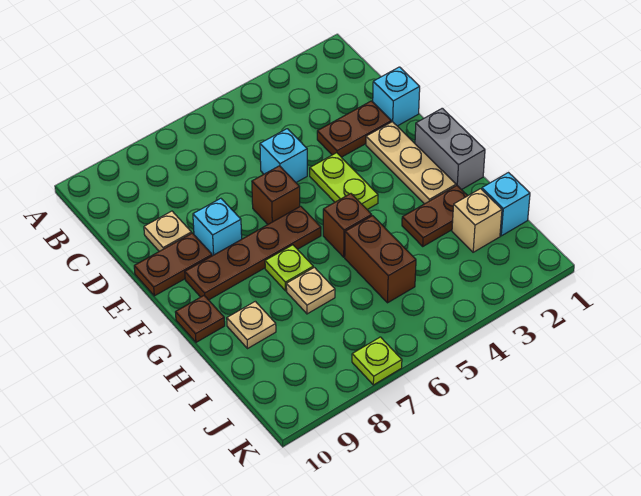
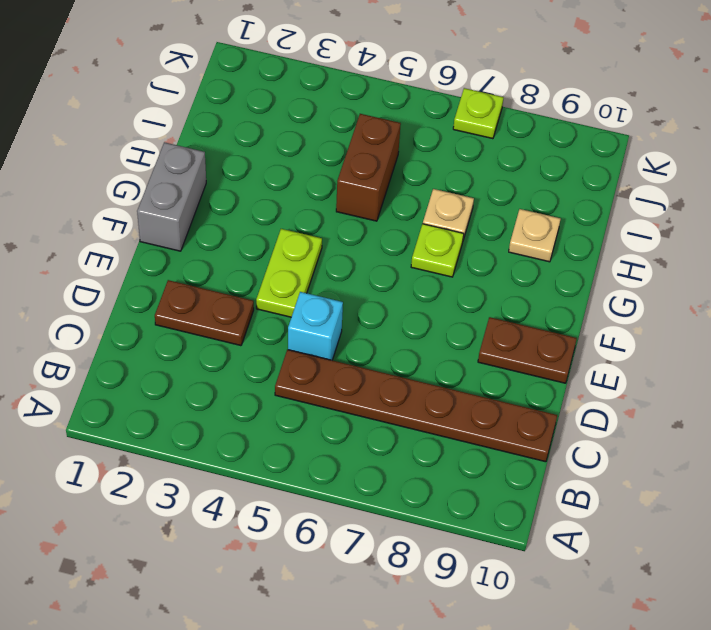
brown plate C5:C10 level 1 -> none
none -> cyan brick D1 level 1
none -> tan plate D9 level 1
none -> tan plate E2:G2 level 1

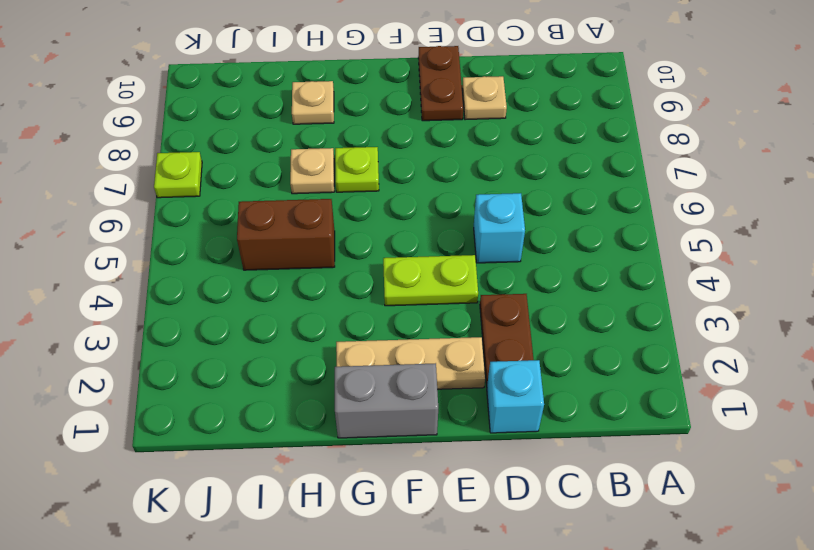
none -> brown brick E6 level 1
none -> cyan brick E8 level 1
none -> brown plate F6:F9 level 1

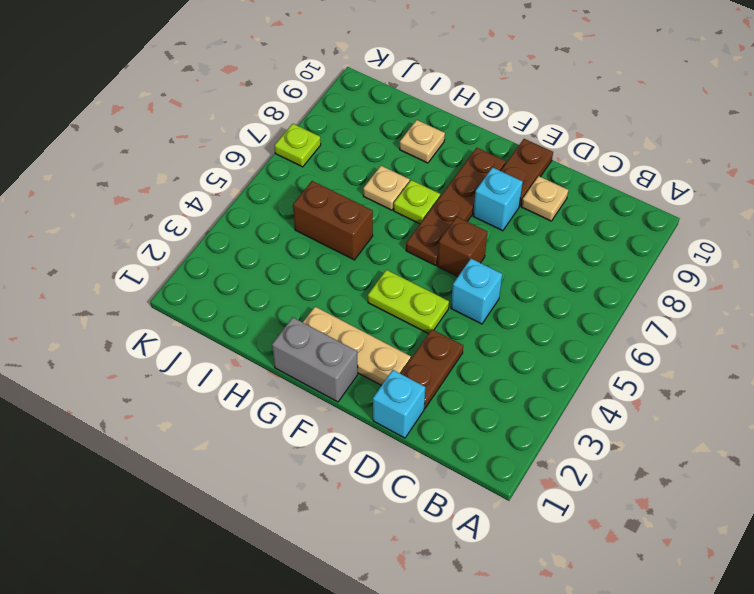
none -> brown brick G5 level 1
none -> brown plate G10 level 1
none -> brown plate H2:H3 level 1

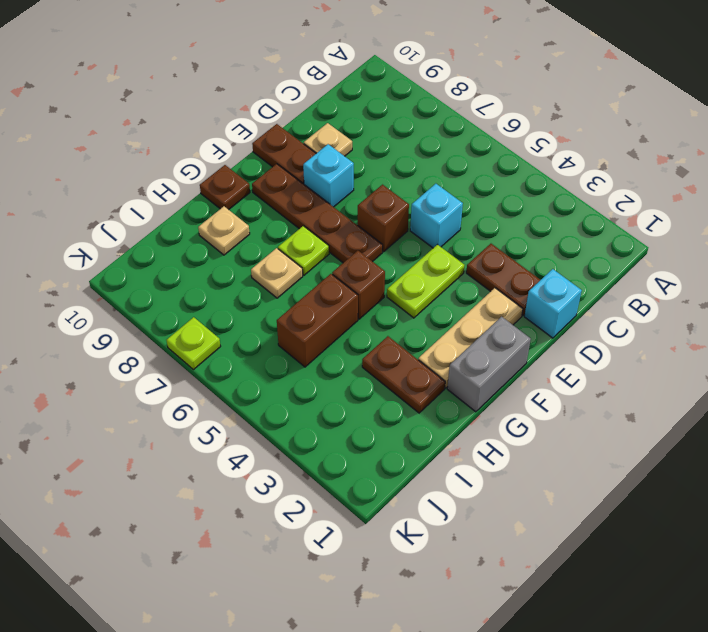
none -> cyan brick I1 level 1
none -> tan brick I2 level 1

